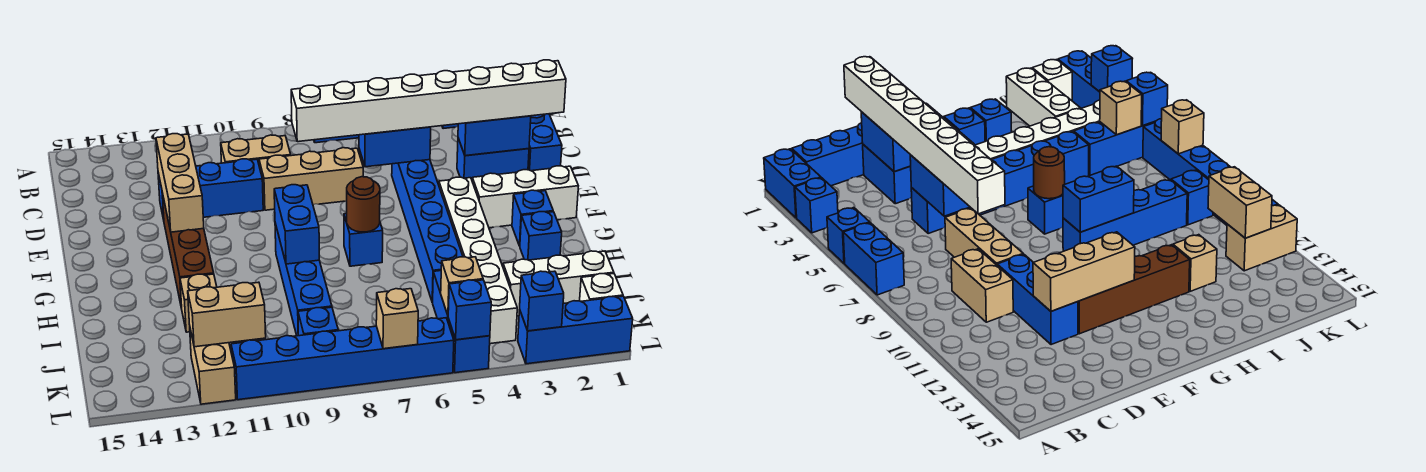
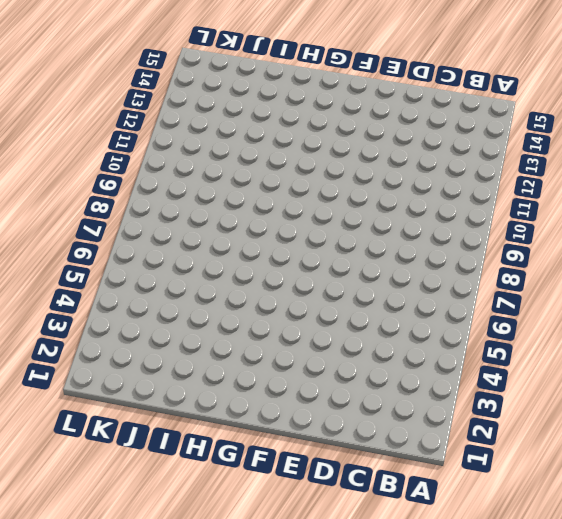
none -> blue brick A1:A2 level 1
none -> blue brick A3 level 1
none -> blue brick A5 level 1
none -> blue brick A6:A7 level 1

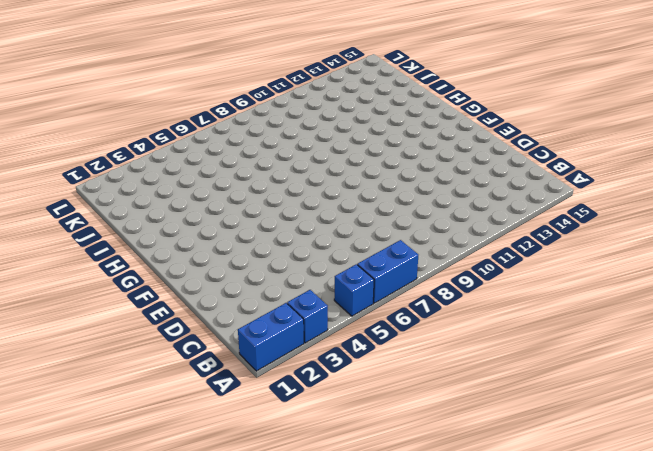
none -> blue brick B1:D1 level 1
none -> tan brick C9:C10 level 1
none -> blue brick D2:D3 level 1
none -> blue brick D5:I5 level 1

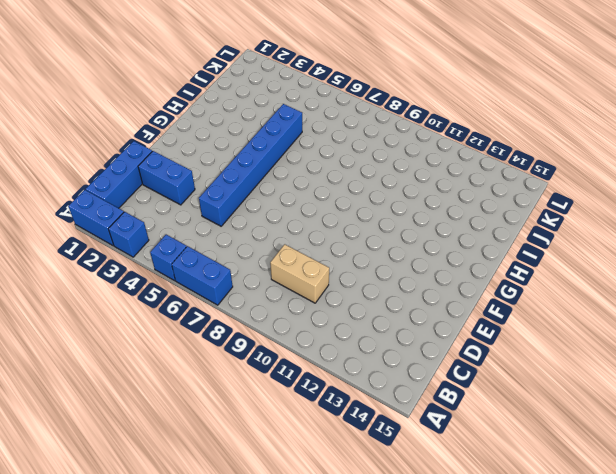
none -> tan brick D7:D9 level 1
none -> blue brick D10:D12 level 1
none -> brown brick E12:H12 level 1
none -> white brick F1:F3 level 1

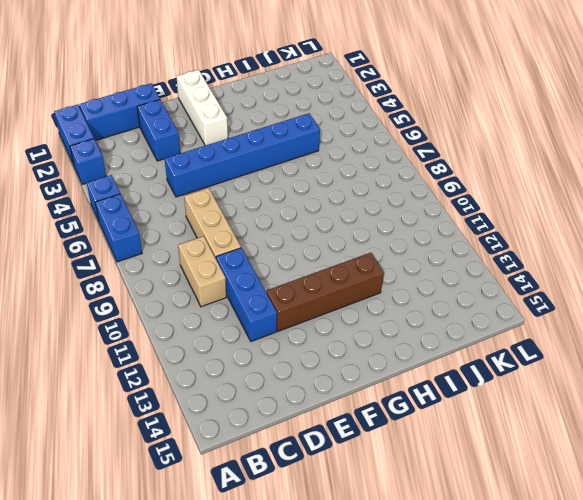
none -> white brick F4:K4 level 1
none -> blue brick G2 level 1
none -> blue brick G7 level 1
none -> blue brick G9:J9 level 1

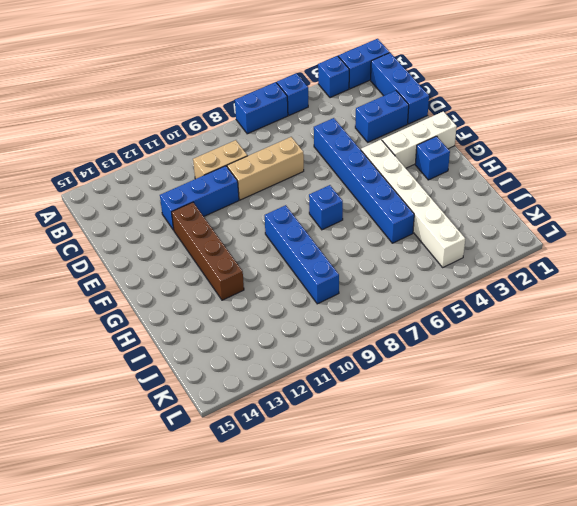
none -> blue brick H2 level 1
none -> tan brick I12 level 1
none -> white brick J1:J3 level 1
none -> blue brick J5:L5 level 1

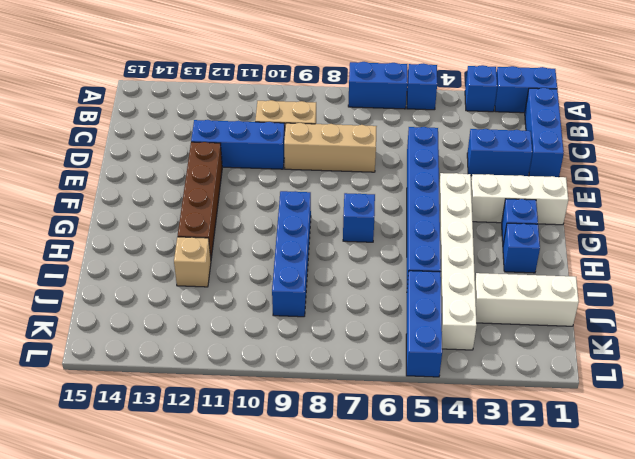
none -> white brick K1 level 1
none -> blue brick K9 level 1
none -> tan brick K12:L12 level 1
none -> blue brick L1:L3 level 1

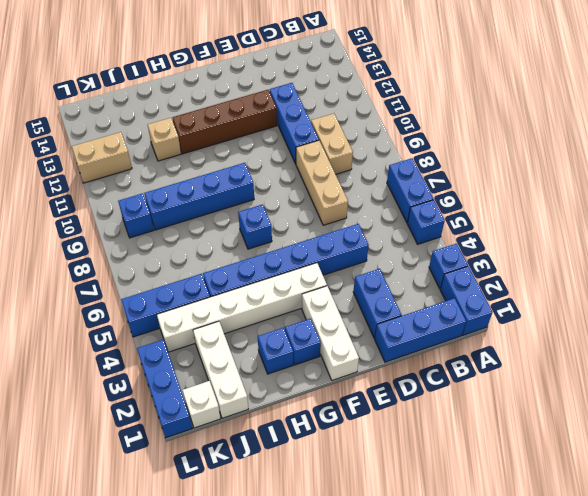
none -> blue brick L6:L11 level 1
none -> blue brick D2:D3 level 2
none -> blue brick D5:D6 level 2
none -> tan brick D12:F12 level 2

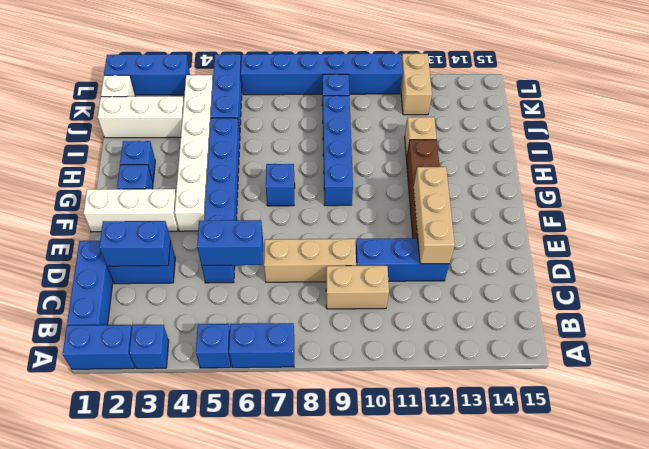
none -> brown round brick G7 level 2
none -> blue brick G9:H9 level 2
none -> tan brick K5 level 2
none -> tan brick K11:K12 level 2

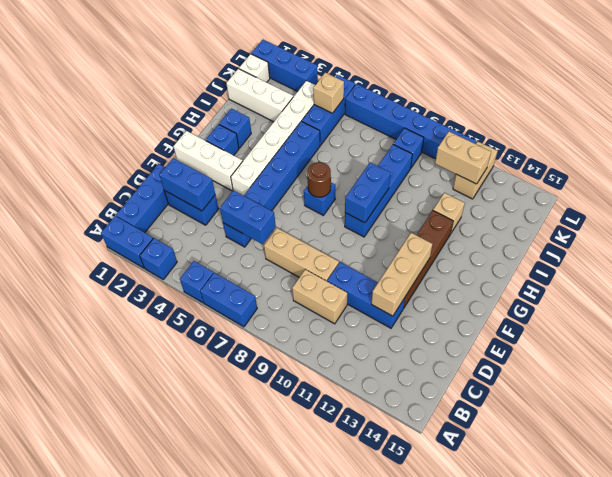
none -> blue brick L3 level 2
none -> blue brick L5 level 2
none -> tan brick L7 level 2
none -> white brick D1:D8 level 3

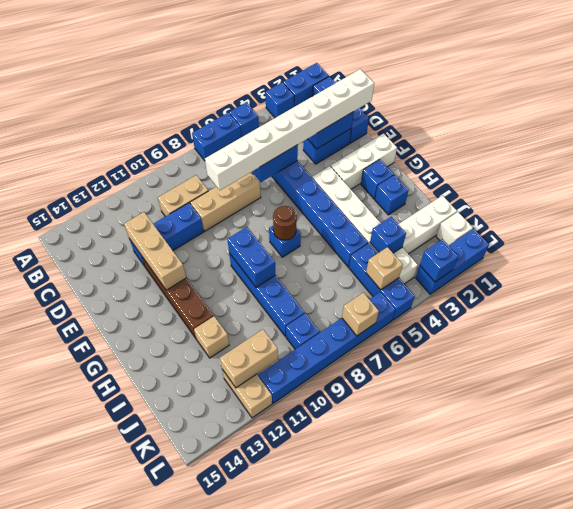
blue brick J4 level 2 -> blue brick L5 level 2

